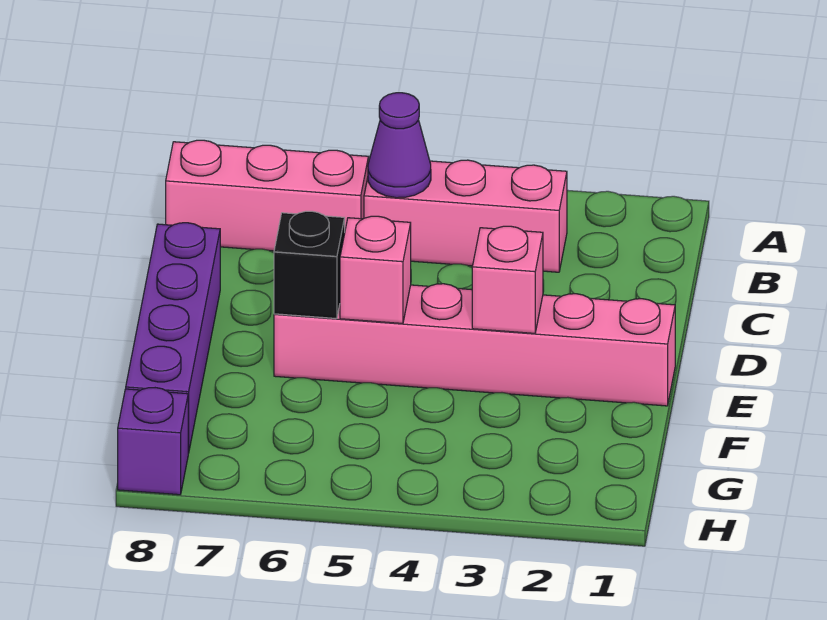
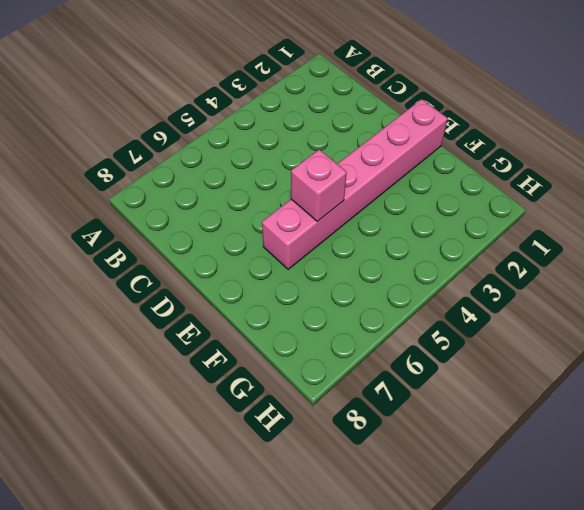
none -> pink brick B3:B5 level 1
none -> pink brick B6:B8 level 1

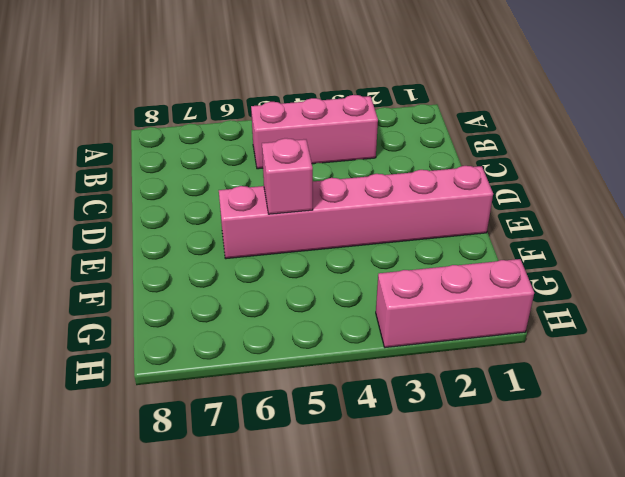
pink brick H1:H3 level 1 -> pink brick B6:B8 level 1
none -> purple brick D8:G8 level 1
none -> purple brick H8 level 1

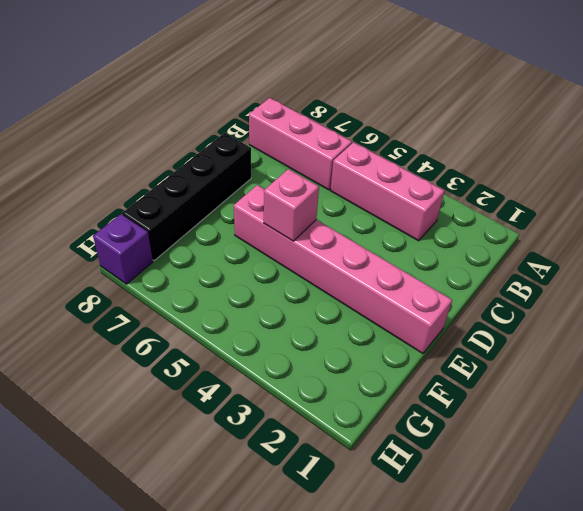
black brick D8:G8 level 1 -> purple brick D8:G8 level 1
none -> purple cone B5 level 2
none -> pink brick E3 level 2

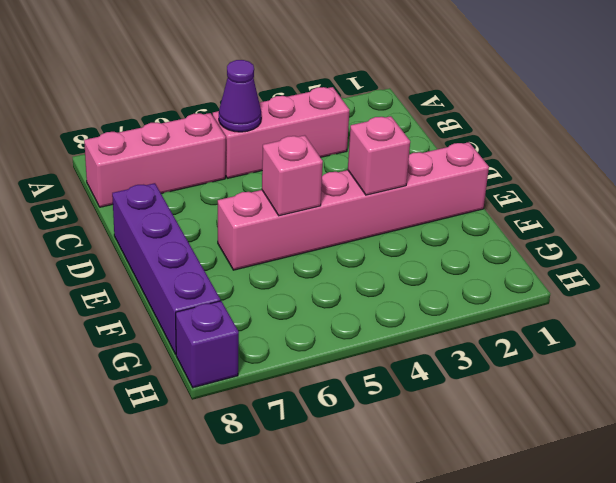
none -> black brick E6 level 2

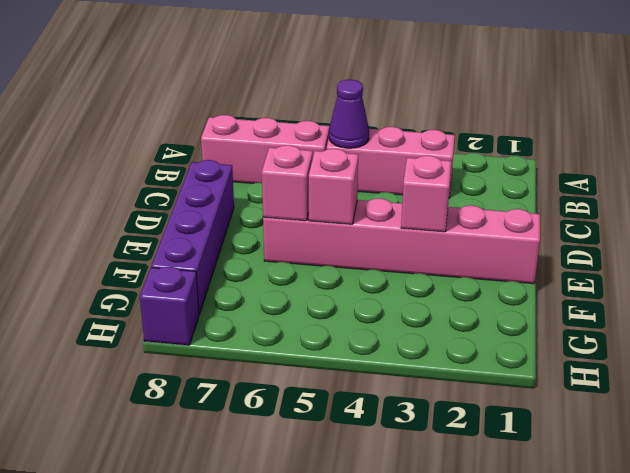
pink brick E6 level 2 -> black brick E6 level 2

